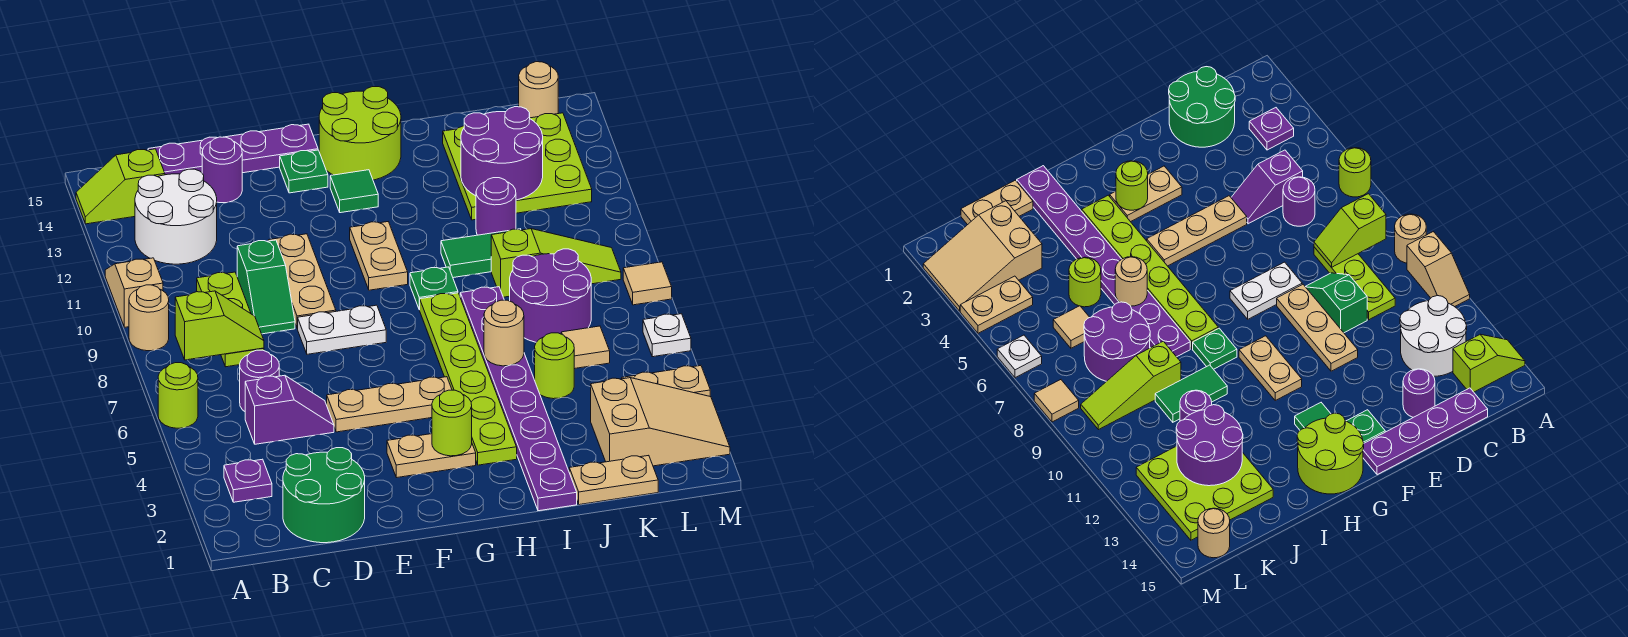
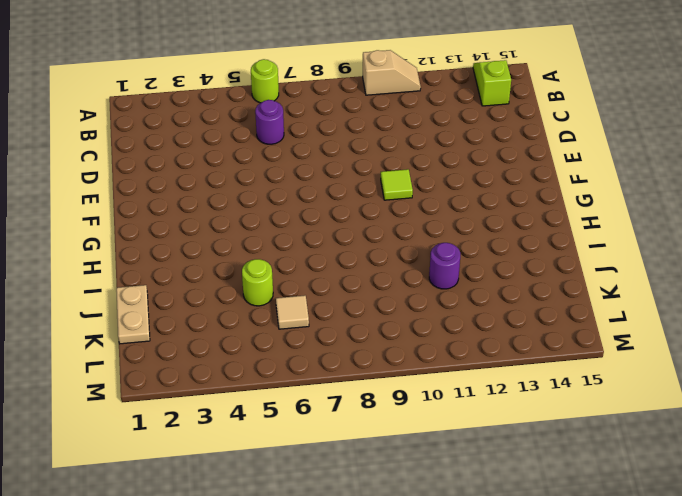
lime tile F10 level 1 -> none
none -> tan round brick A9 level 1
none -> purple plate B3 level 1
none -> white round brick B12:C13 level 1
none -> green round brick C1:D2 level 1

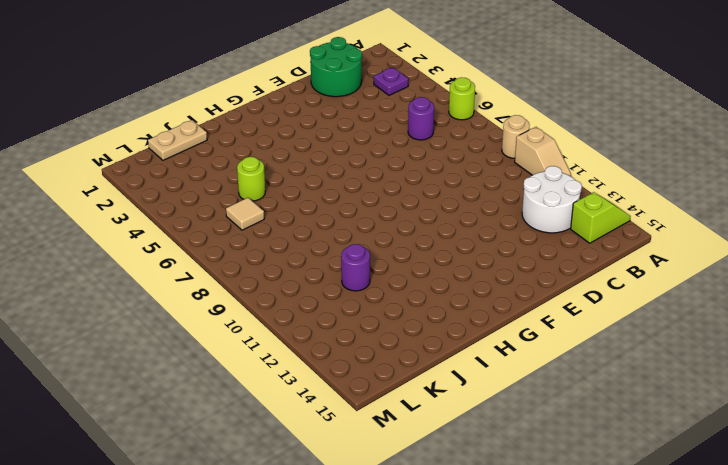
none -> purple slope C5:D5 level 1 top C
none -> lime plate C8:C10 level 1
none -> purple plate C15:F15 level 1
none -> green slope D9:D10 level 1 top 10

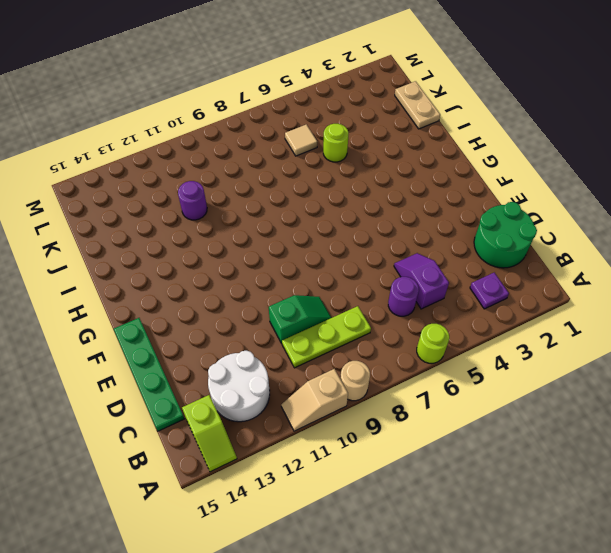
green plate C15:F15 level 1 -> purple plate C15:F15 level 1
none -> purple round brick D14 level 1
none -> tan plate E5:G5 level 1
none -> white plate E8:F8 level 1
none -> tan plate E9:E11 level 1

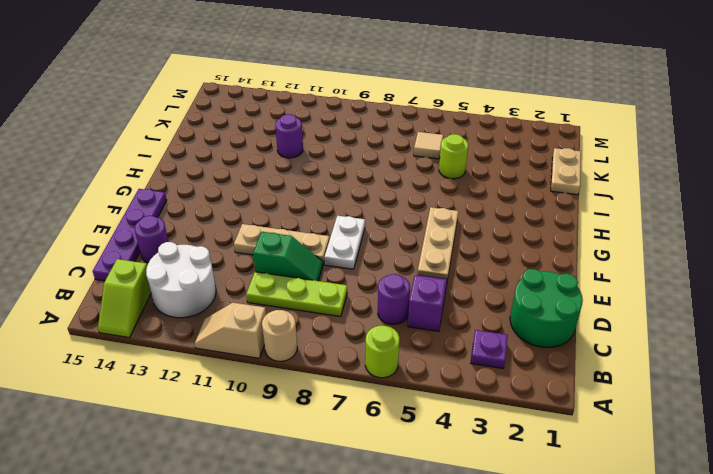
none -> tan plate F3:G3 level 1
none -> green plate F14 level 1
none -> tan plate G10:G11 level 1
none -> green tile G13 level 1

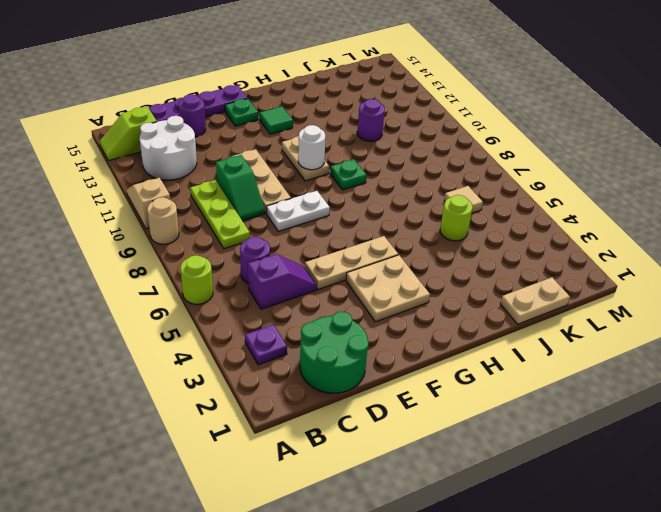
tan plate F3:G4 level 1 -> tan plate F3:G3 level 1
white round brick G10 level 2 -> none
none -> lime round brick G14:H15 level 1
none -> lime plate H3:H8 level 1
none -> purple plate I1:I8 level 1
none -> green tile I10:J10 level 1

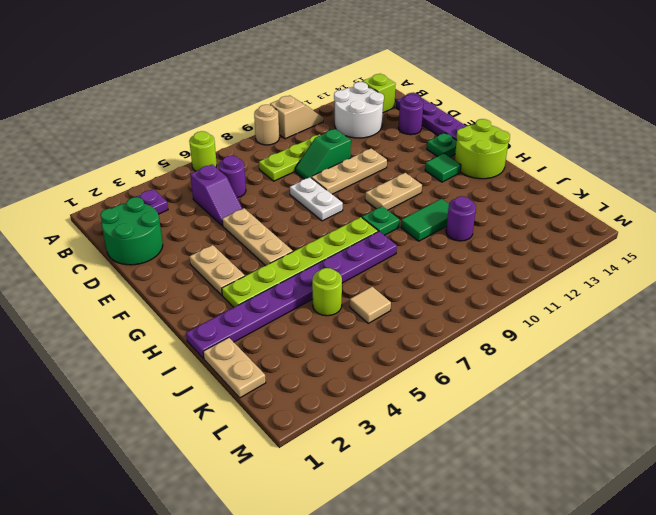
green tile I10:I11 level 1 -> green tile I10:J10 level 1
none -> purple round brick J7:K8 level 1
none -> lime slope J9:L9 level 1 top J
none -> lime plate J12:L14 level 1
none -> tan slope K2:M3 level 1 top K

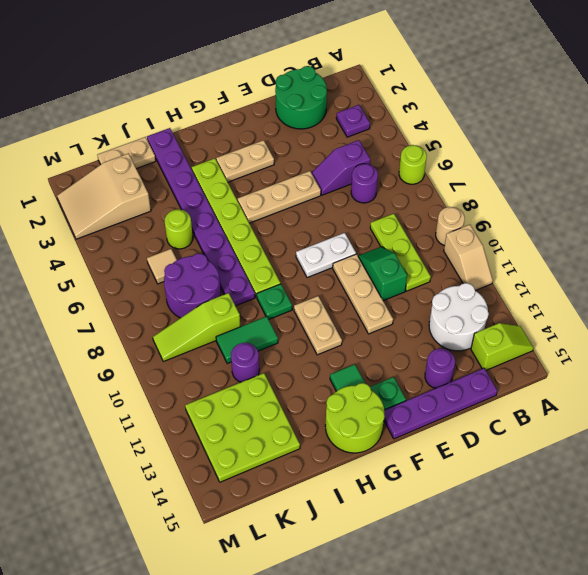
none -> tan plate L4:M4 level 1
none -> tan round brick L15 level 1
none -> white plate M6 level 1
none -> tan tile M8 level 1

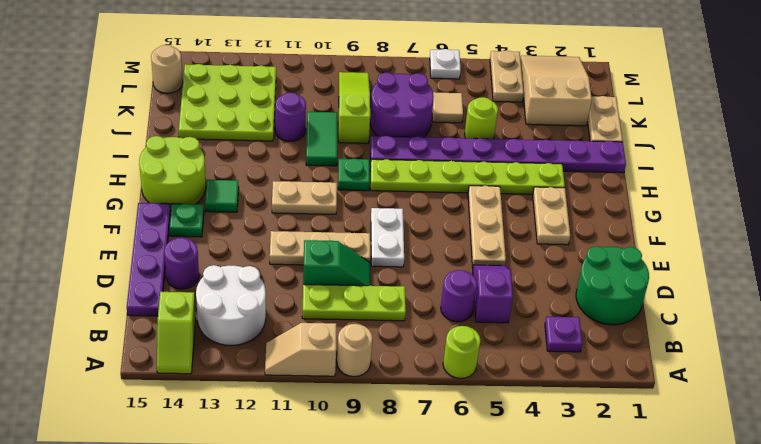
none -> tan tile M8 level 1
none -> lime slope B8:C8 level 2 top B
none -> lime round brick G3 level 2
none -> tan round brick I6 level 2

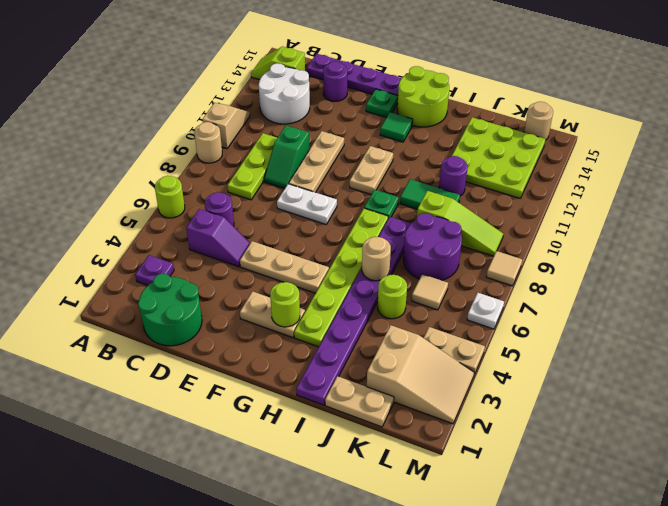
none -> lime slope B8:C8 level 2 top B
none -> purple round brick J12:K13 level 2

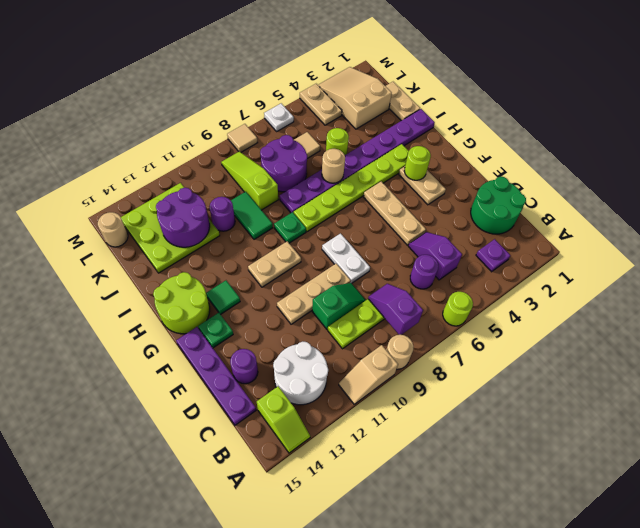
purple slope B8:C8 level 2 top B -> lime slope B8:C8 level 2 top B

